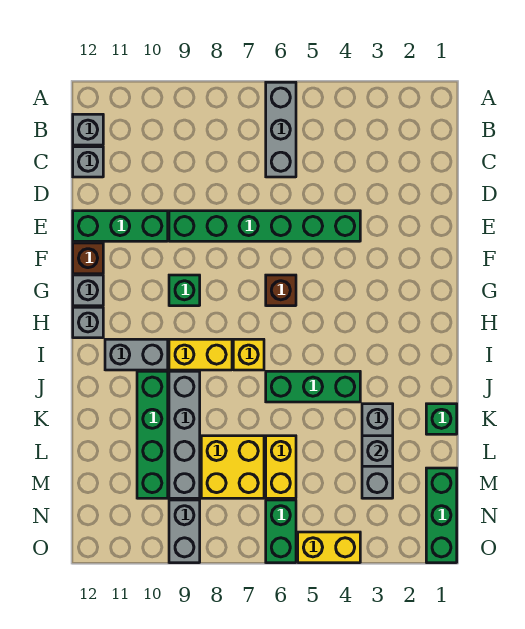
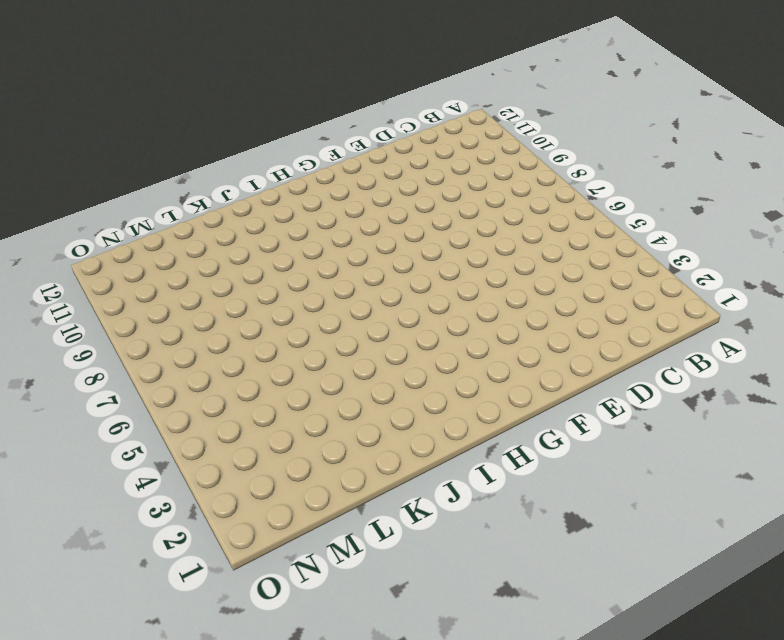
none -> grey brick A6:C6 level 1
none -> grey brick B12 level 1
none -> grey brick C12 level 1

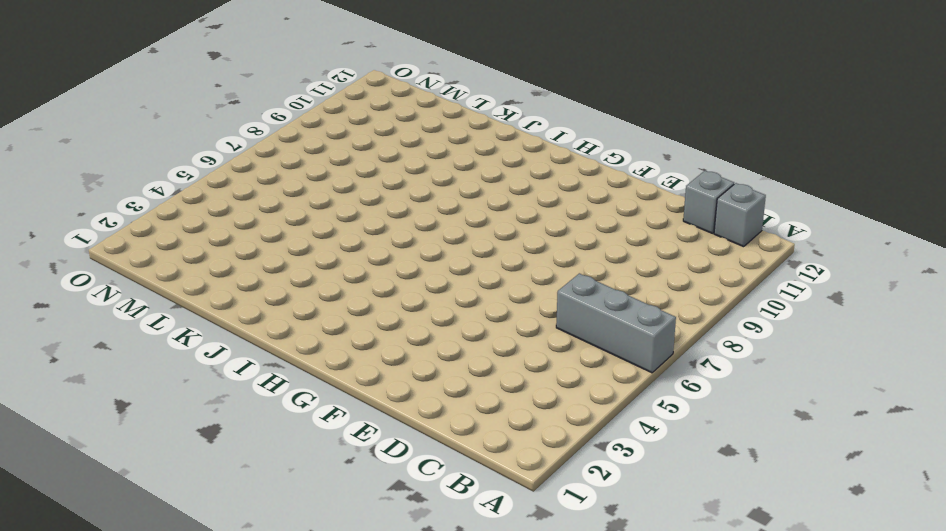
none -> green brick E4:E9 level 1
none -> green brick E10:E12 level 1
none -> brown brick F12 level 1

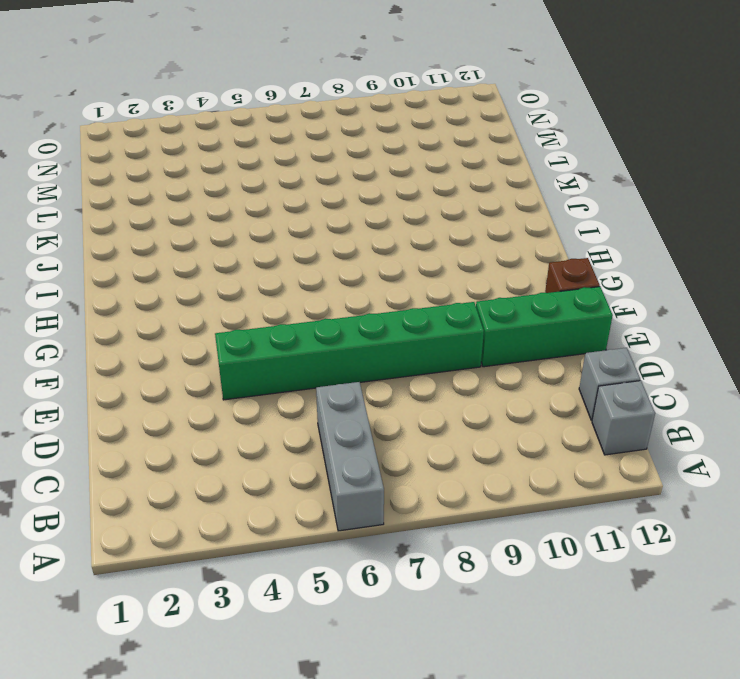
none -> brown brick G6 level 1
none -> green brick G9 level 1
none -> grey brick G12 level 1

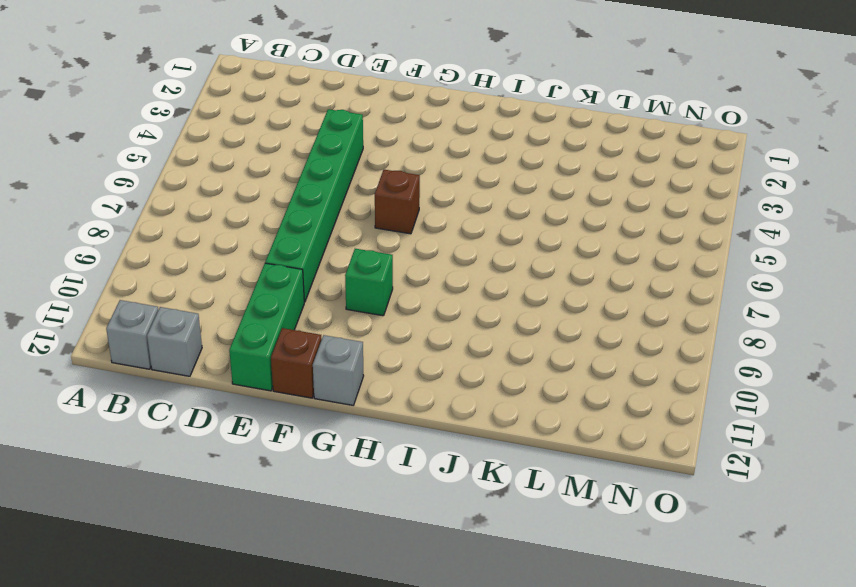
none -> grey brick A6:C6 level 1
none -> grey brick H12 level 1
none -> yellow brick I7 level 1

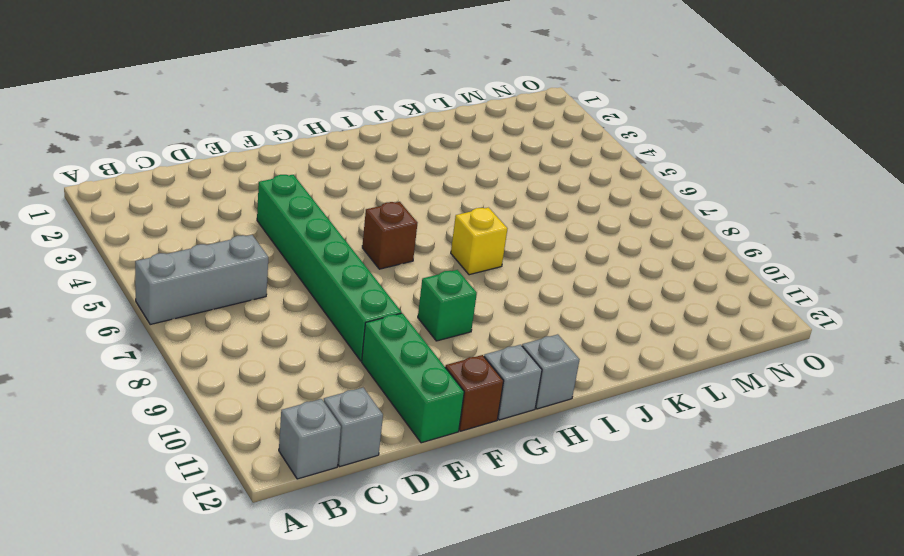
none -> yellow brick I8:I9 level 1
none -> grey brick I10:I11 level 1
none -> green brick J4:J6 level 1

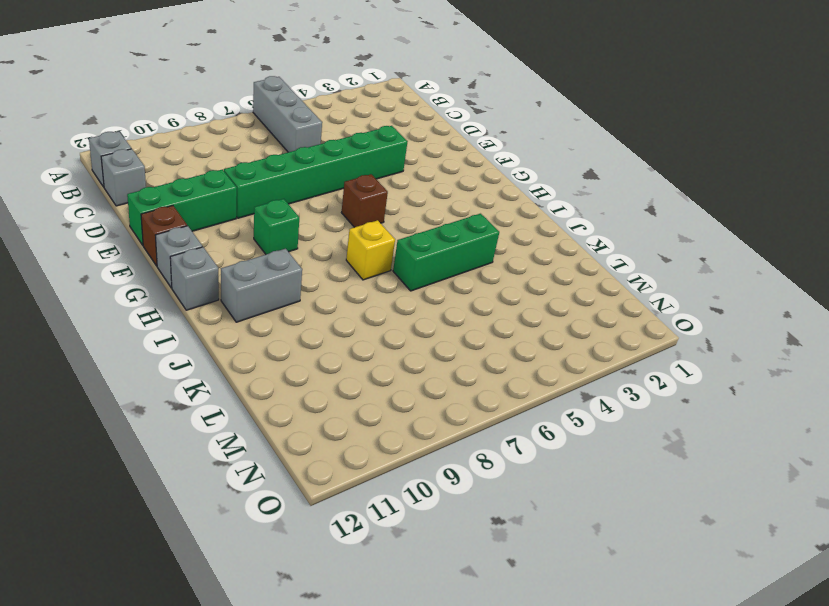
none -> yellow brick I8:I9 level 1
none -> grey brick J9:M9 level 1
none -> green brick J10:M10 level 1

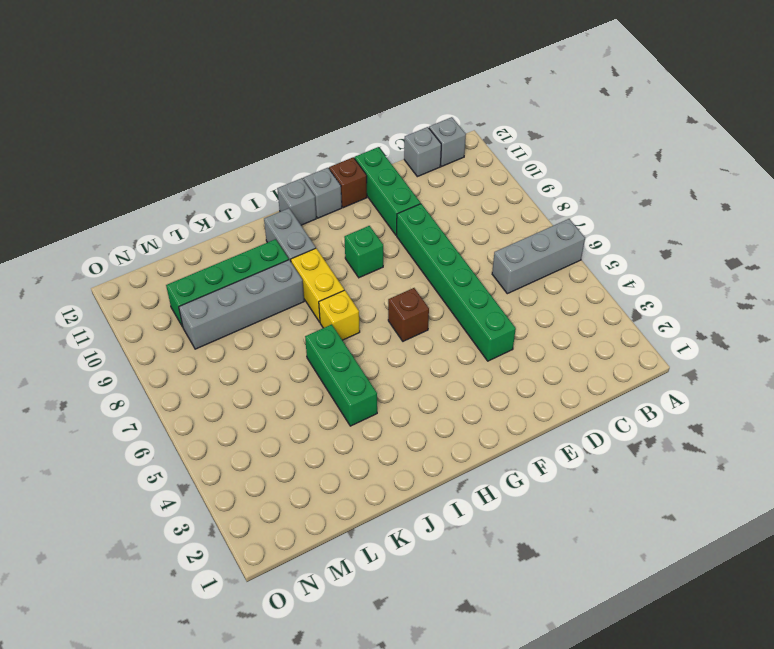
none -> green brick K1 level 1
none -> grey brick K3:M3 level 1
none -> yellow brick L6:M6 level 1

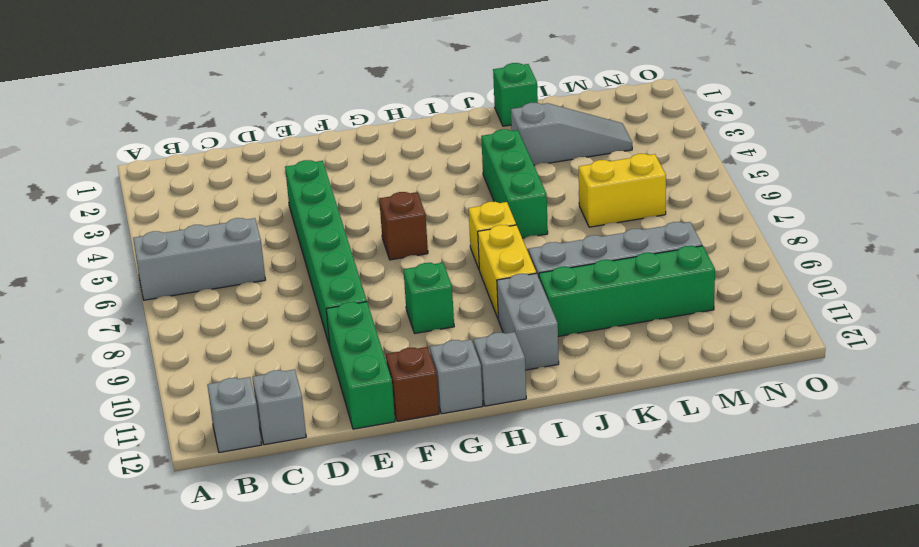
grey slope K3:M3 level 1 top K -> grey brick K3:M3 level 1
none -> yellow brick L7:M8 level 1
none -> green brick M1:O1 level 1
none -> green brick N6:O6 level 1

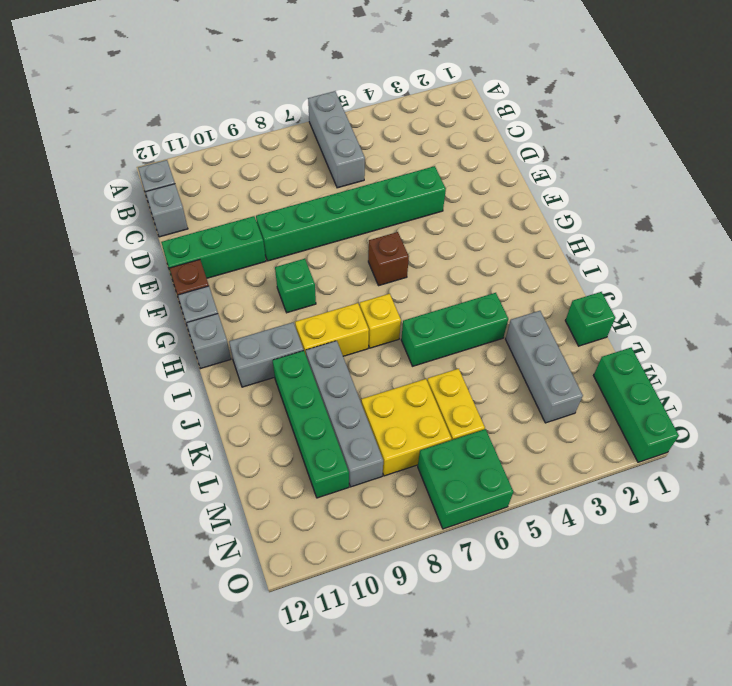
green brick N6:O7 level 1 -> green brick N6:O6 level 1
none -> grey brick N9:O9 level 1
none -> yellow brick O4:O5 level 1
none -> grey brick L3 level 2

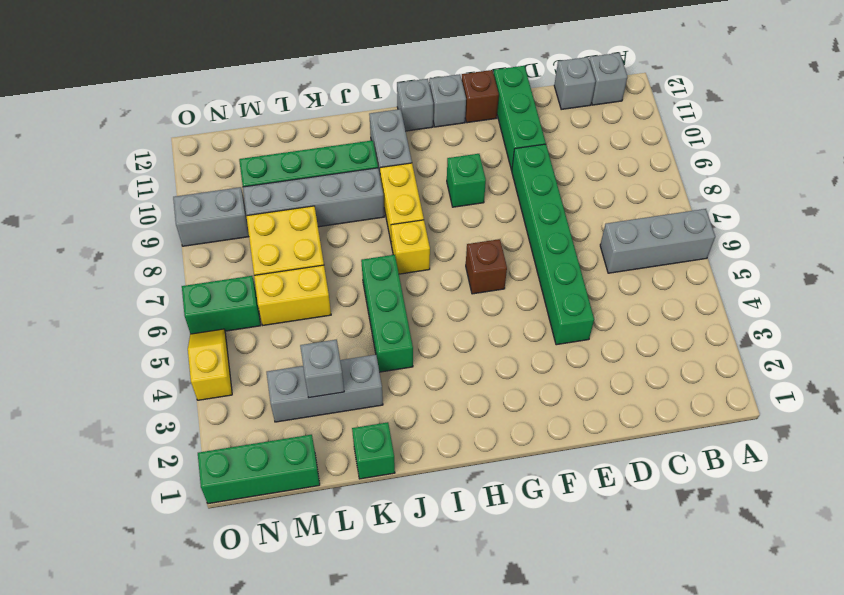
yellow slope O4:O5 level 1 top 4 -> yellow brick O4:O5 level 1

